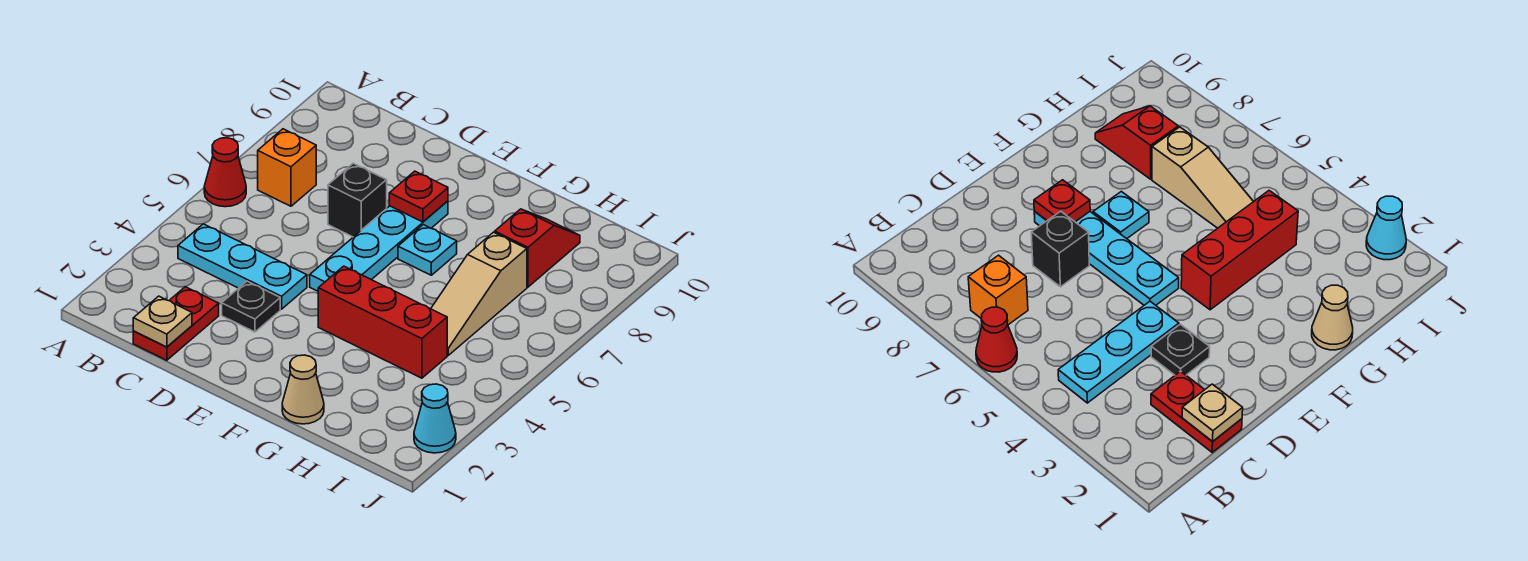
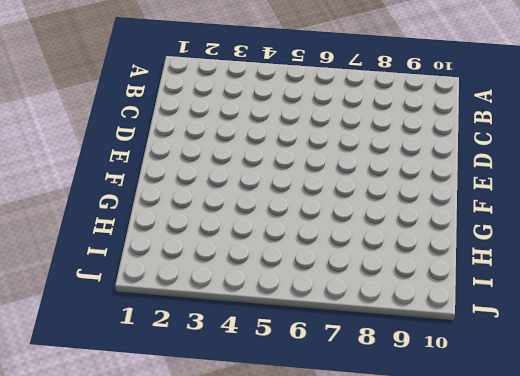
none -> red cone A6 level 1
none -> cyan plate B4:D4 level 1
none -> orange brick B7 level 1

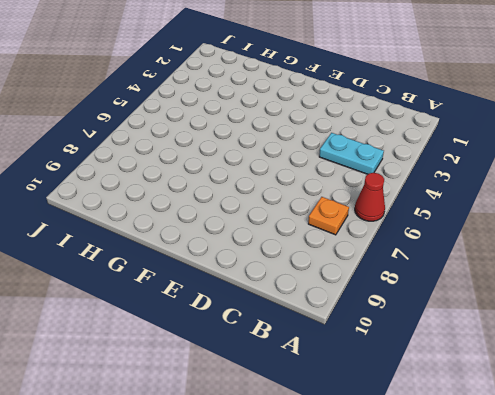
cyan plate B4:C4 level 1 -> cyan plate B4:D4 level 1
orange plate B7 level 1 -> orange brick B7 level 1
none -> red plate C1:C2 level 1
none -> black plate D3 level 1
none -> black brick D7 level 1

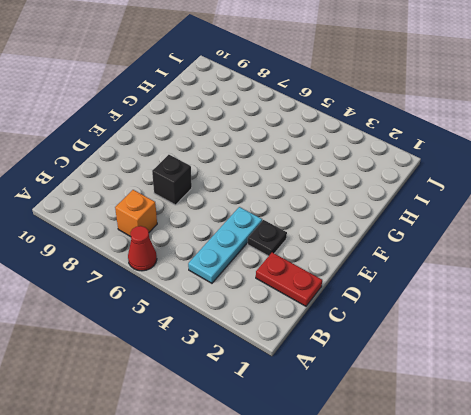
none -> cyan plate E5:E8 level 1
none -> red brick F4:H4 level 1
none -> cyan plate F7 level 1

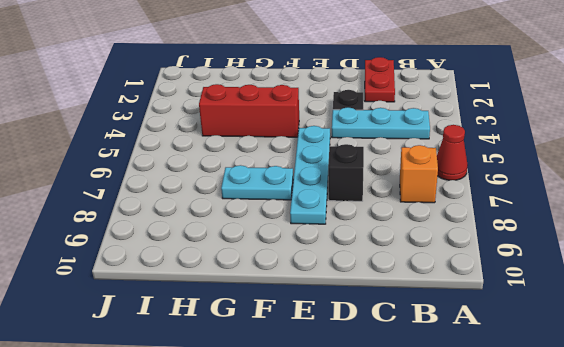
cyan plate F7:G7 level 1 -> cyan plate F7 level 1
none -> tan cone G1 level 1
none -> tan slope H5:H7 level 1 top 7
none -> red slope H8:H9 level 1 top 8

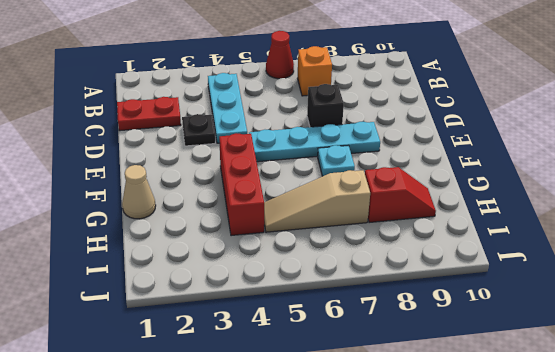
none -> cyan cone J2 level 1
none -> tan plate C1 level 2
none -> red plate E8 level 2

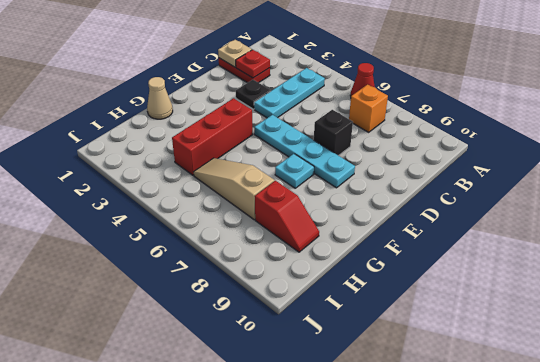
red plate C2 level 2 -> red plate E8 level 2
none -> cyan cone J2 level 1

